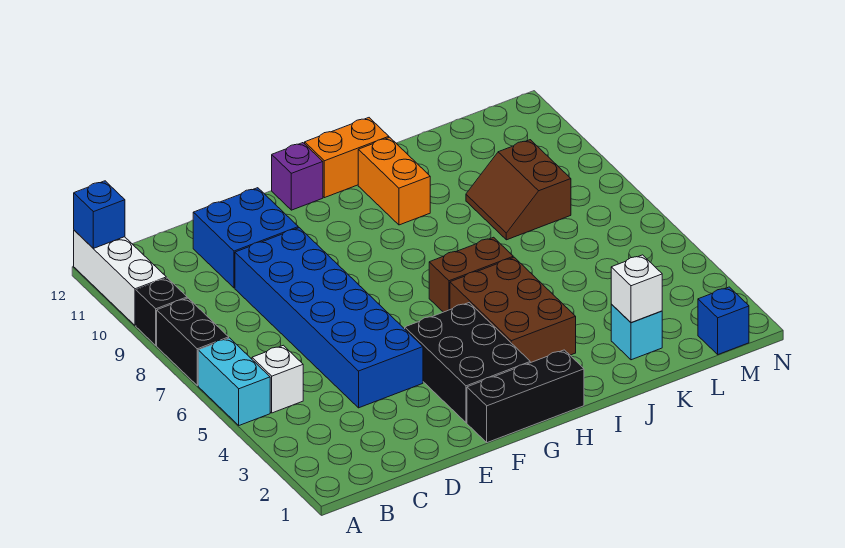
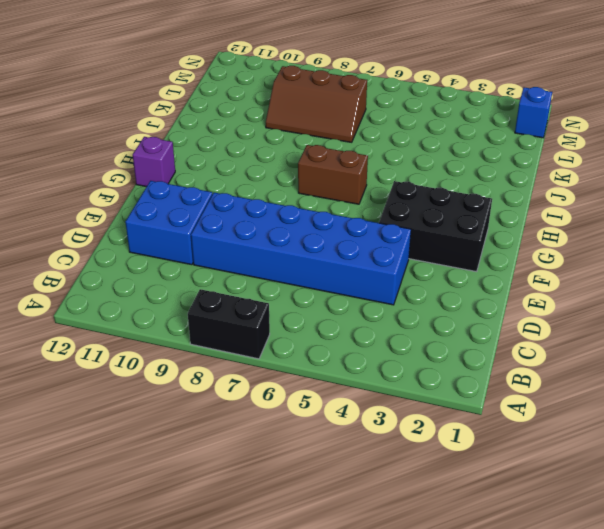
brown brick H6:H7 level 1 -> brown brick H6:I6 level 1
brown slope K7:L9 level 1 top L -> brown slope K8:L9 level 1 top L
none -> cyan brick A5:A6 level 1
none -> black brick A9 level 1
none -> white brick A10:A12 level 1

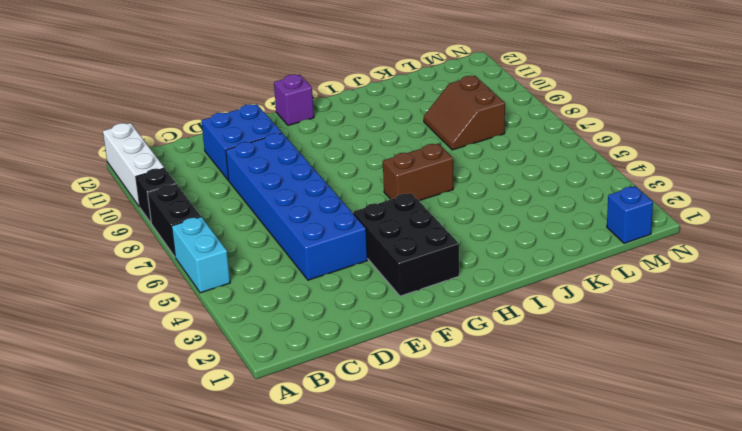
none -> white brick B5 level 1
none -> black brick F1:H1 level 1
none -> brown brick H3:I5 level 1

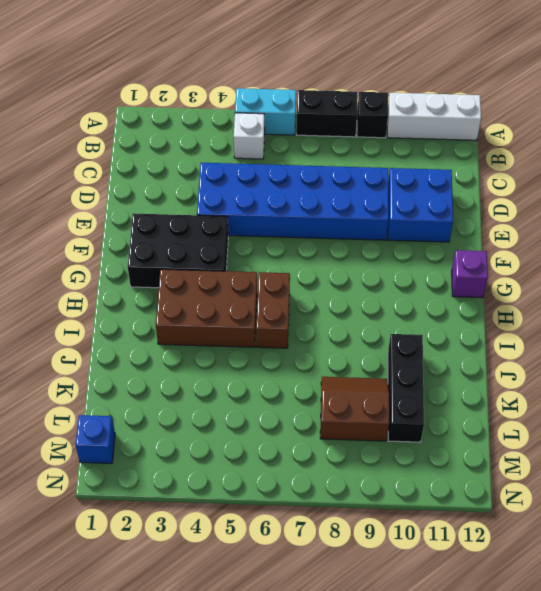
black brick J10:L10 level 1 -> black brick F1:H1 level 1
none -> orange brick H12:I12 level 1
none -> orange brick I10:I11 level 1
none -> cyan brick K2 level 1

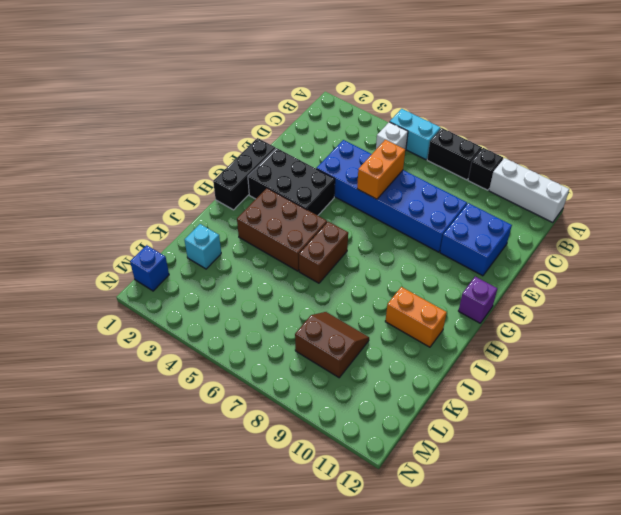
orange brick D6:E6 level 2 -> orange brick H12:I12 level 1
none -> blue brick A12 level 2
none -> white brick K2 level 2

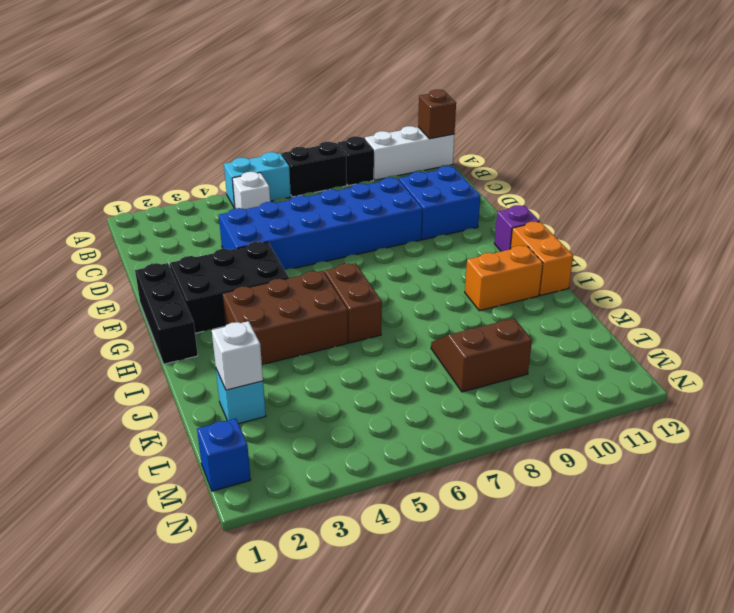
brown brick A12 level 2 -> blue brick A12 level 2

